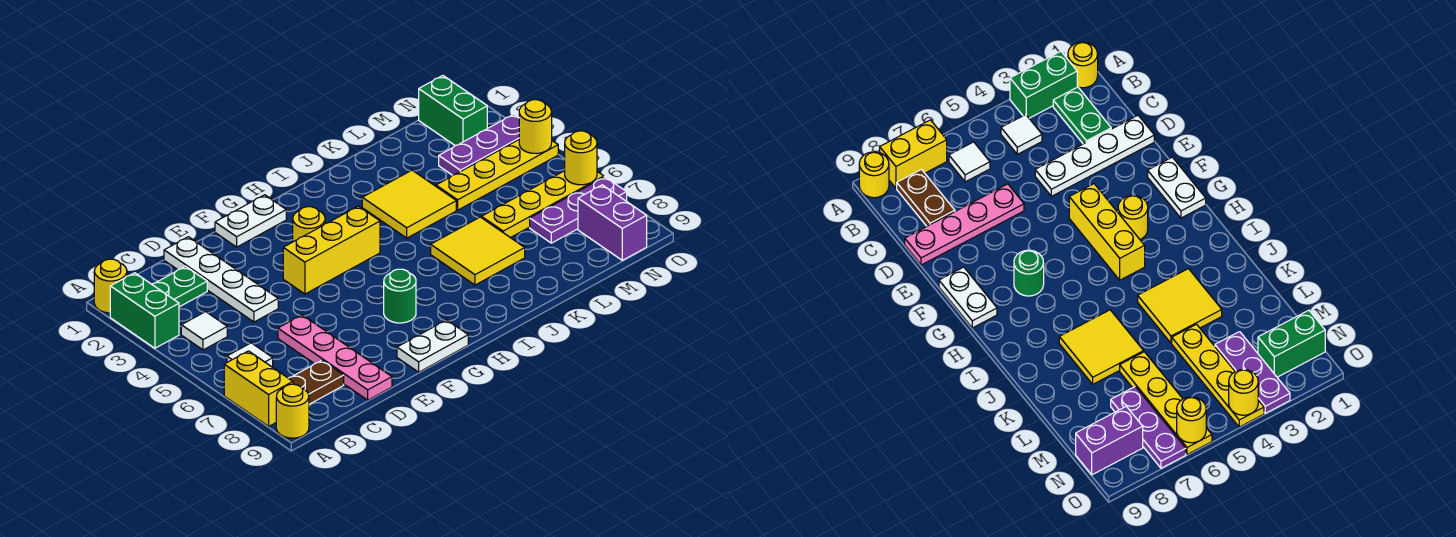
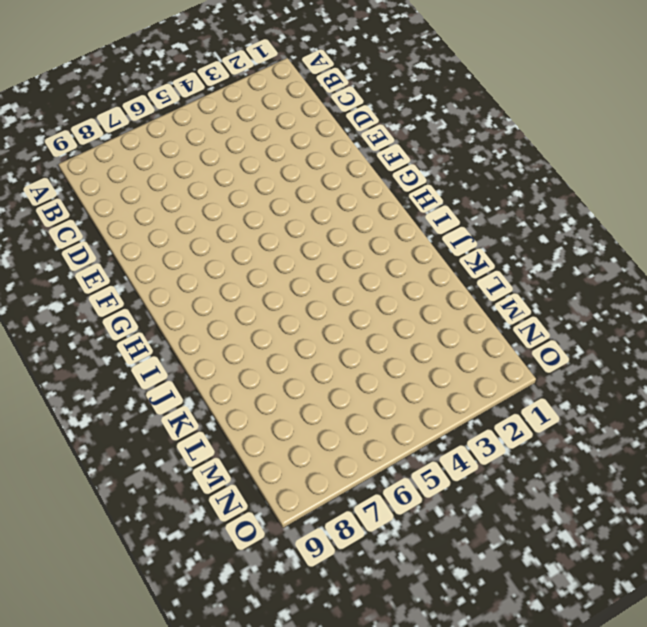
none -> yellow round brick A1 level 1
none -> green brick A2:A3 level 1
none -> yellow brick A7:A8 level 1

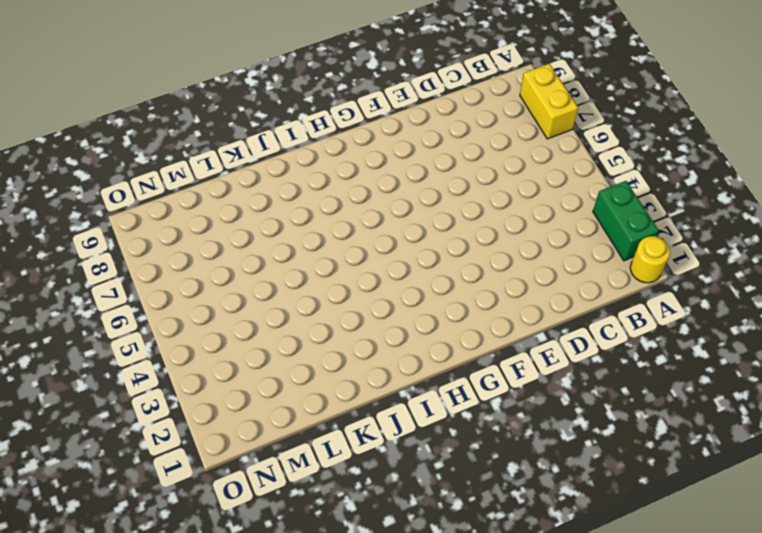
none -> yellow round brick A9 level 1
none -> green plate B2:C2 level 1
none -> white tile B4 level 1

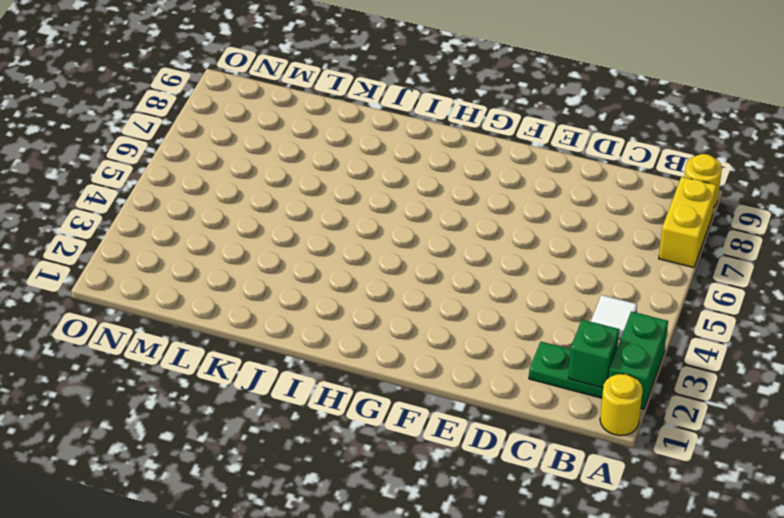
green brick B2 level 2 -> none
none -> white tile B6 level 1
none -> brown plate B8:C8 level 1
none -> white plate D1:D4 level 1

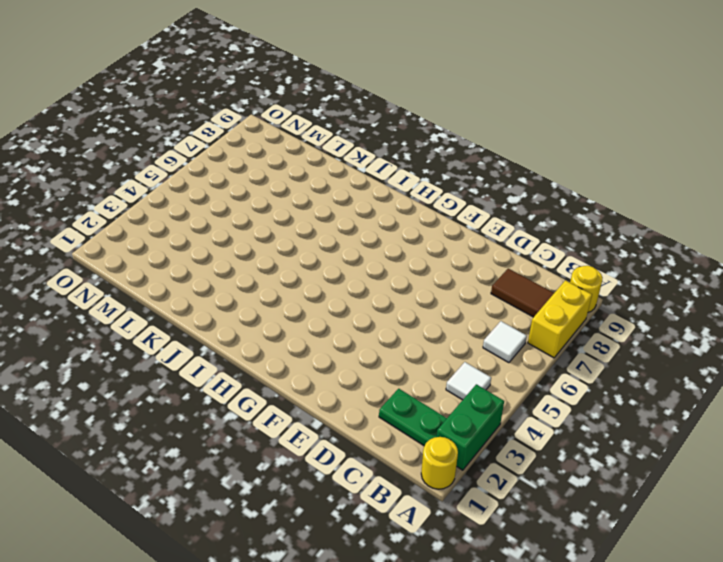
brown tile B8:C8 level 1 -> brown plate B8:C8 level 1
none -> white plate D1:D4 level 1
none -> pink plate D6:D9 level 1
none -> white plate F1:G1 level 1

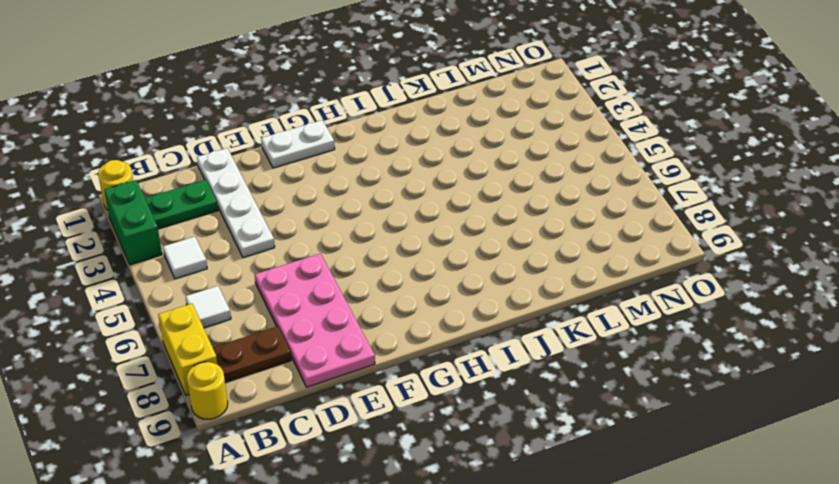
pink plate D6:E9 level 1 -> pink plate D6:D9 level 1
none -> yellow brick F4:H4 level 1
none -> white plate F9:G9 level 1
none -> yellow round brick G3 level 1

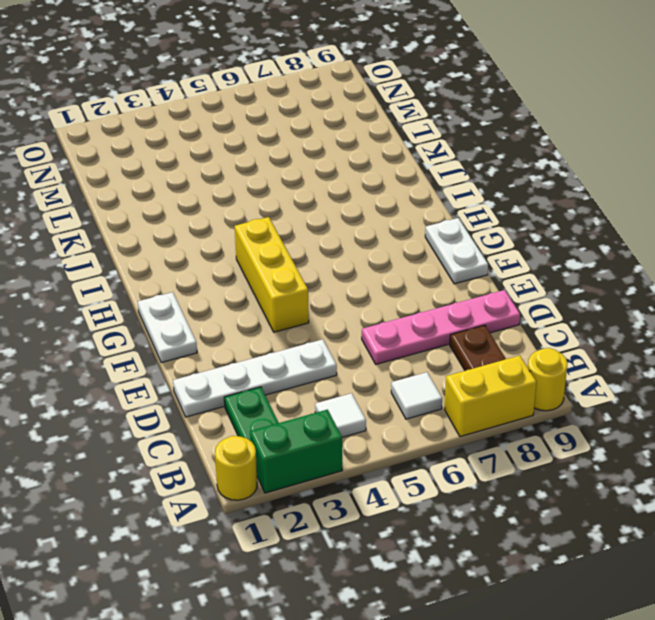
none -> yellow round brick G3 level 1
none -> green round brick G7 level 1
none -> yellow tile J3:K4 level 1

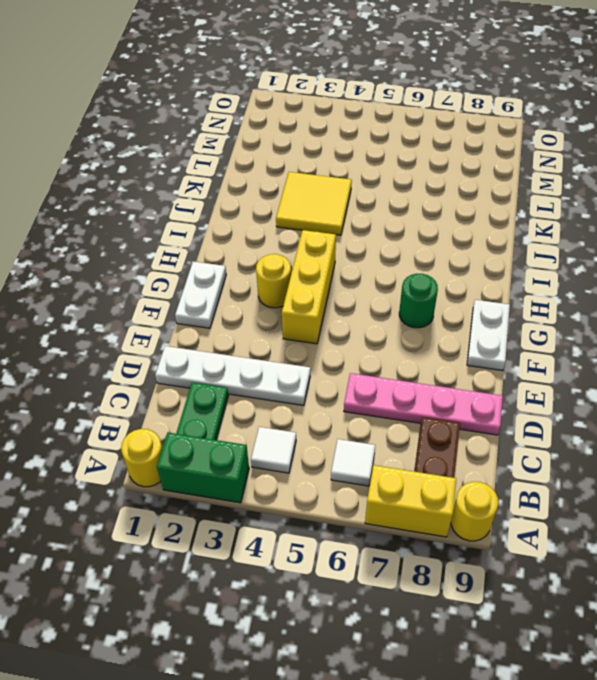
none -> yellow tile J6:K7 level 1
none -> yellow plate L4:O4 level 1
none -> yellow plate L6:O6 level 1

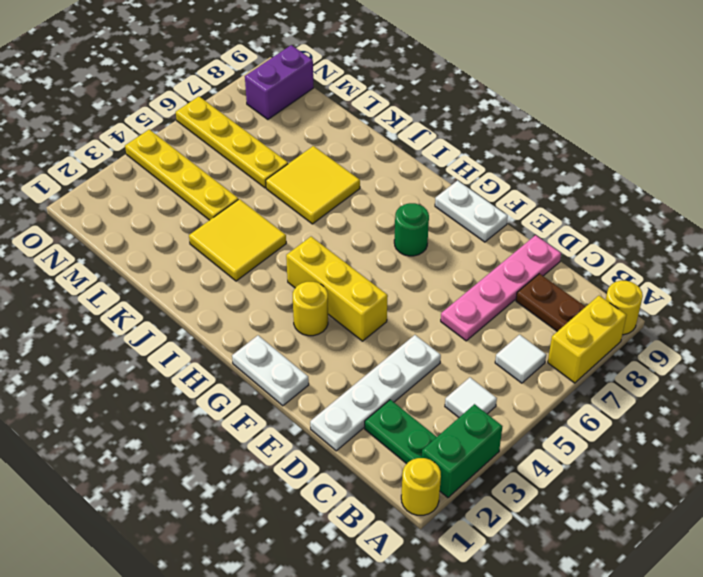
none -> purple plate M3:O3 level 1
none -> purple plate M7:O7 level 1
none -> green brick N1:N2 level 1

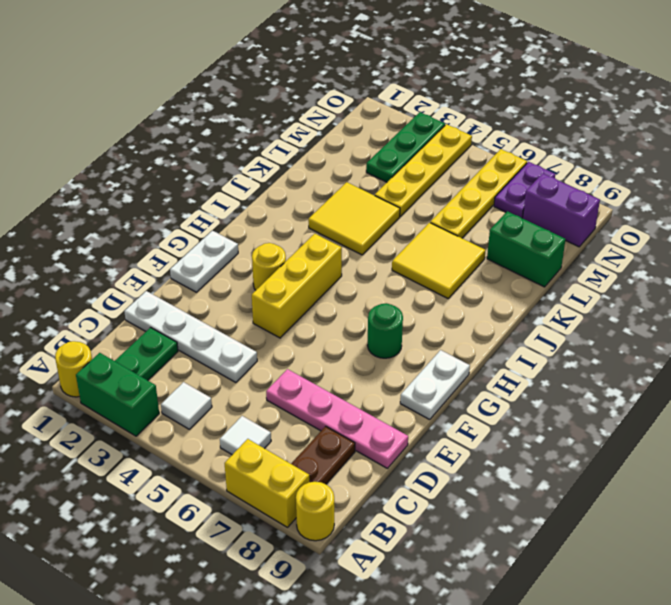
green brick L8:L9 level 1 -> green brick N1:N2 level 1
green plate M3:O3 level 1 -> purple plate M3:O3 level 1
purple plate N7:O7 level 1 -> purple plate M7:O7 level 1
none -> yellow round brick O4 level 2
none -> yellow round brick O6 level 2

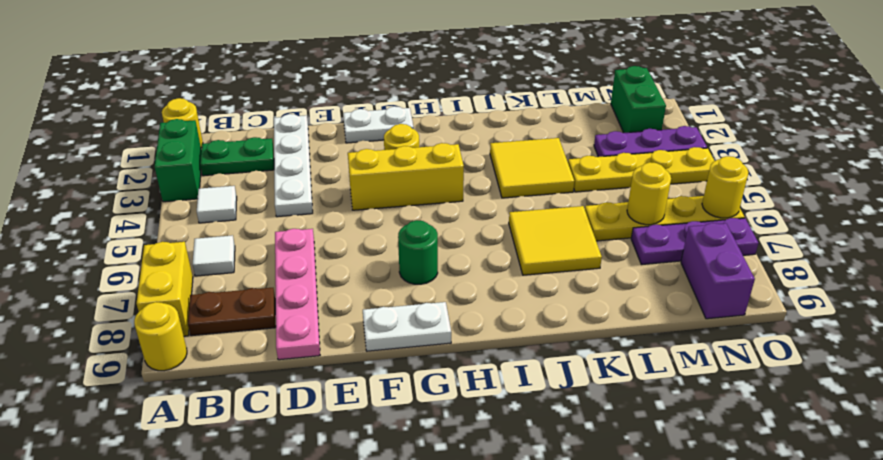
yellow round brick M6 level 2 -> yellow round brick O4 level 2

